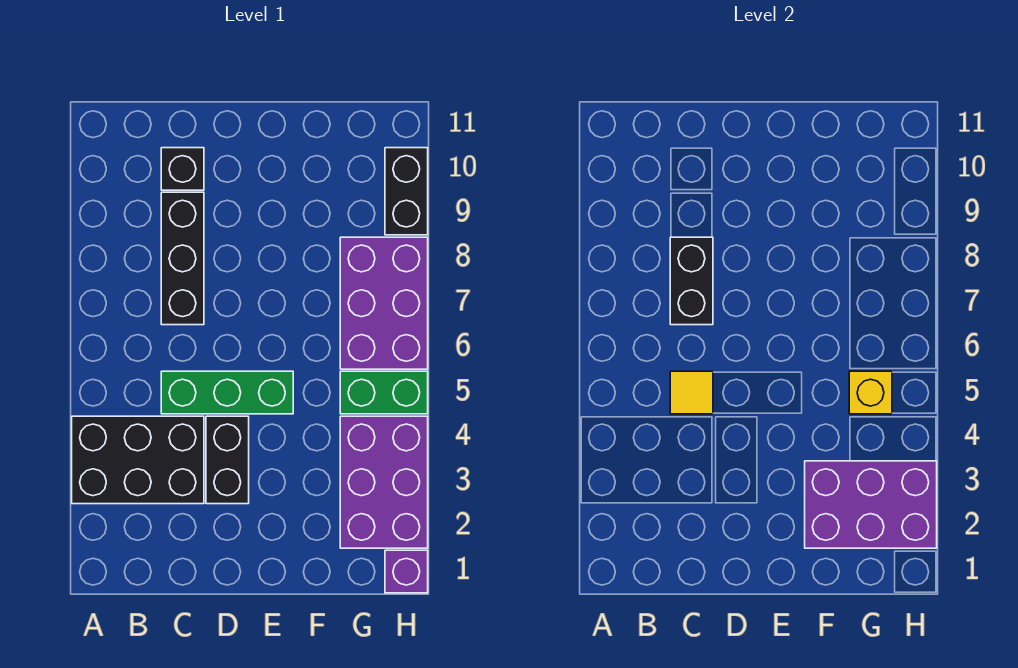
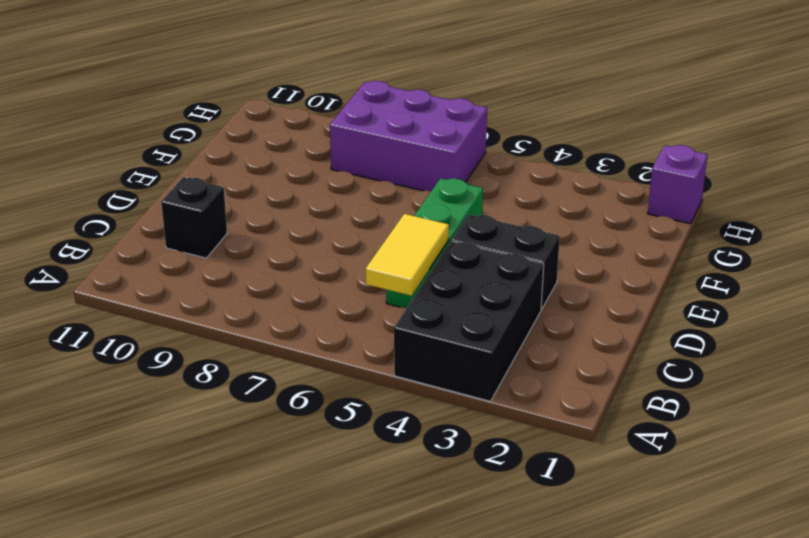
yellow tile B5:C5 level 2 -> yellow tile C5 level 2
none -> black brick C7:C9 level 1
none -> purple brick G2:H4 level 1
none -> green brick G5:H5 level 1

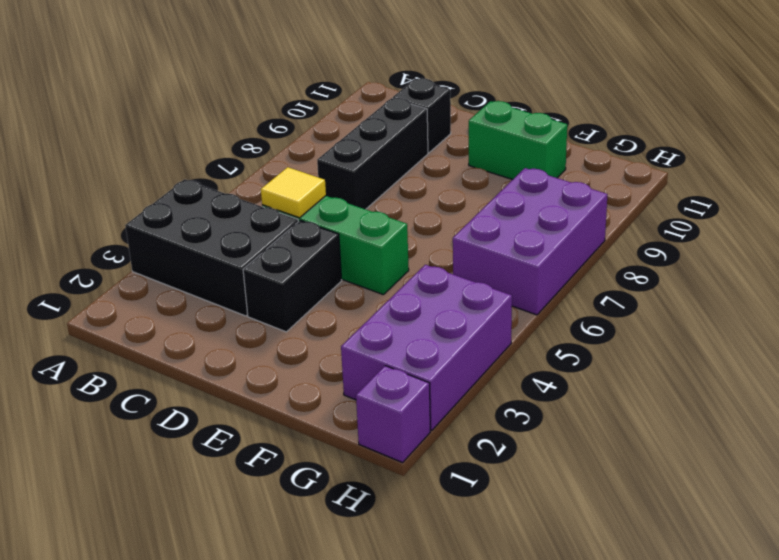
green brick E10:F10 level 1 -> green brick G5:H5 level 1
none -> black brick H9:H10 level 1
none -> black brick C7:C8 level 2
none -> purple brick F2:H3 level 2

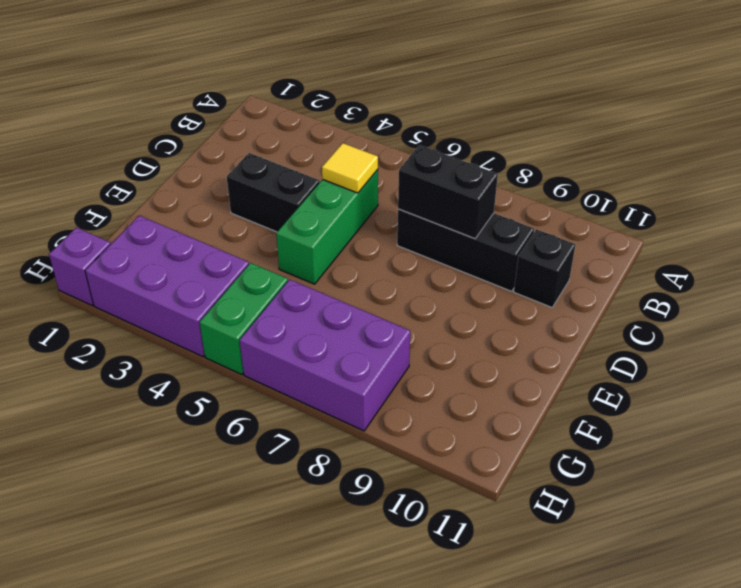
none -> black brick A3:C4 level 1
none -> black brick H9:H10 level 1
none -> purple brick F2:H3 level 2

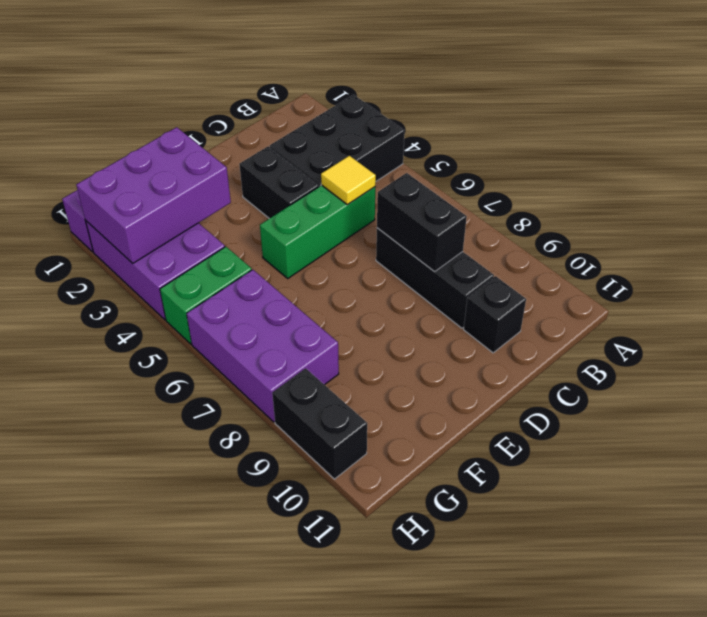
none -> yellow brick G5 level 2

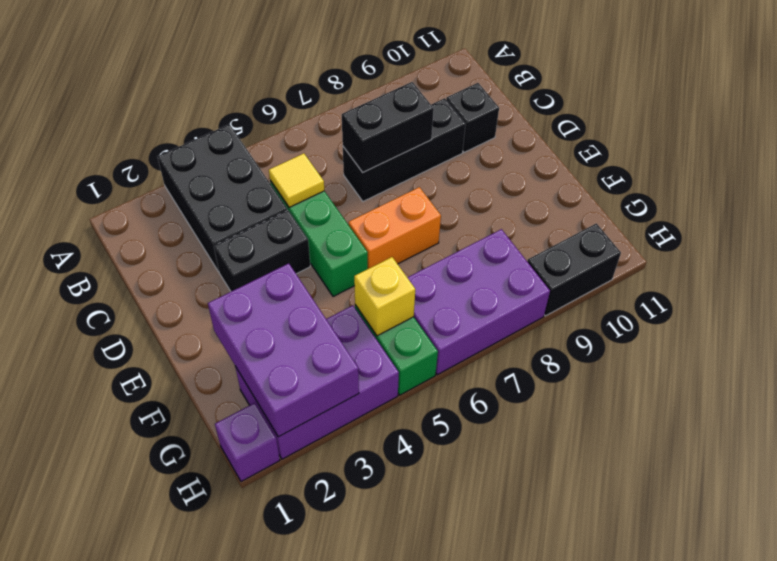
orange brick E6:E7 level 1 -> none

